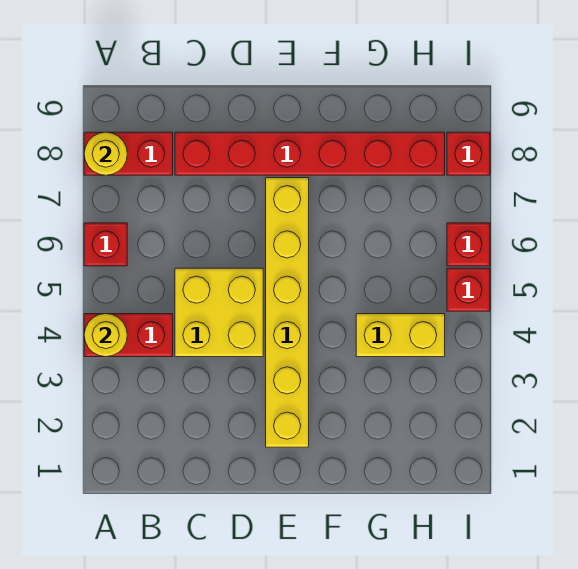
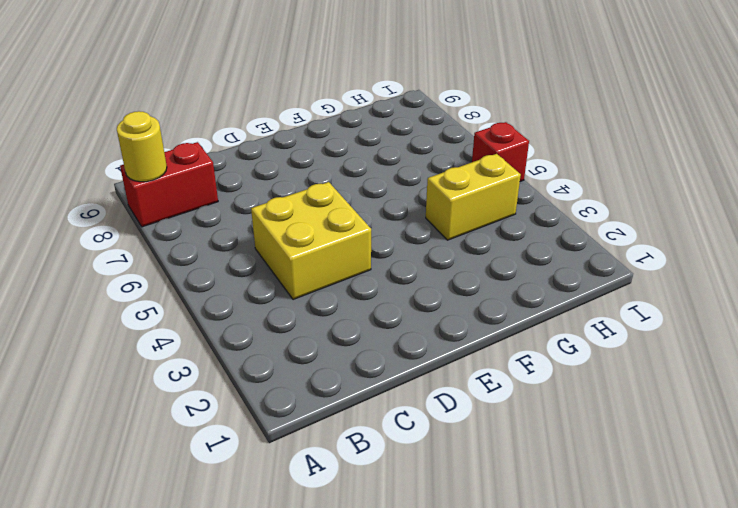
none -> red brick A4:B4 level 1
none -> red brick A6 level 1
none -> red brick C8:H8 level 1

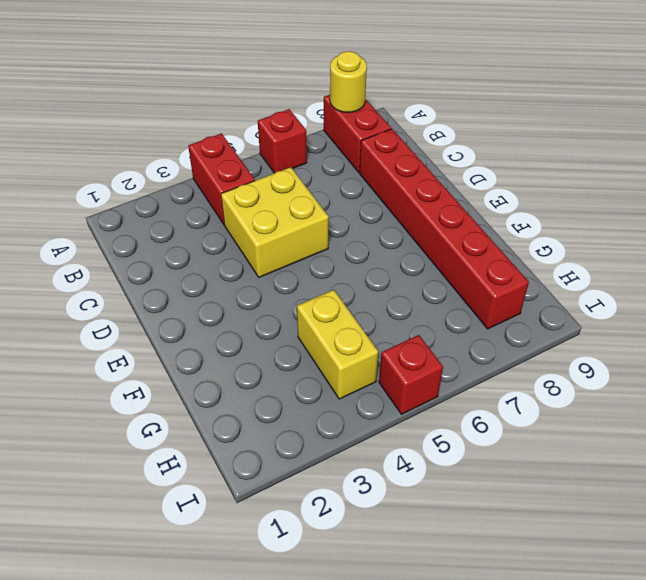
none -> yellow brick E2:E7 level 1
none -> red brick I6 level 1
none -> red brick I8 level 1

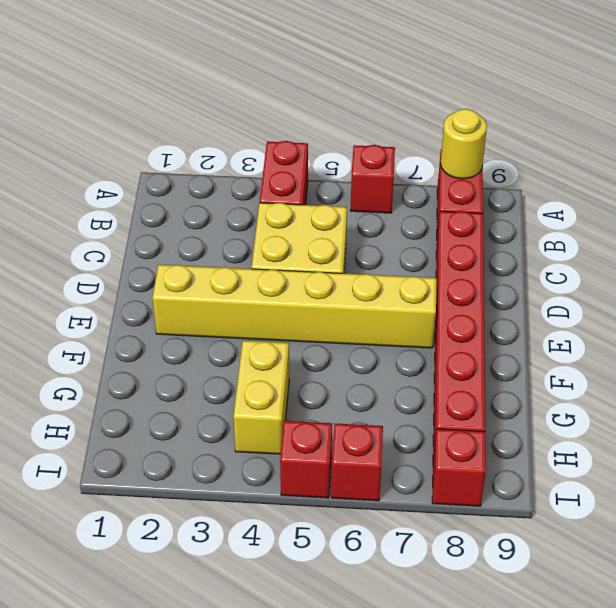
none -> yellow round brick A4 level 2

